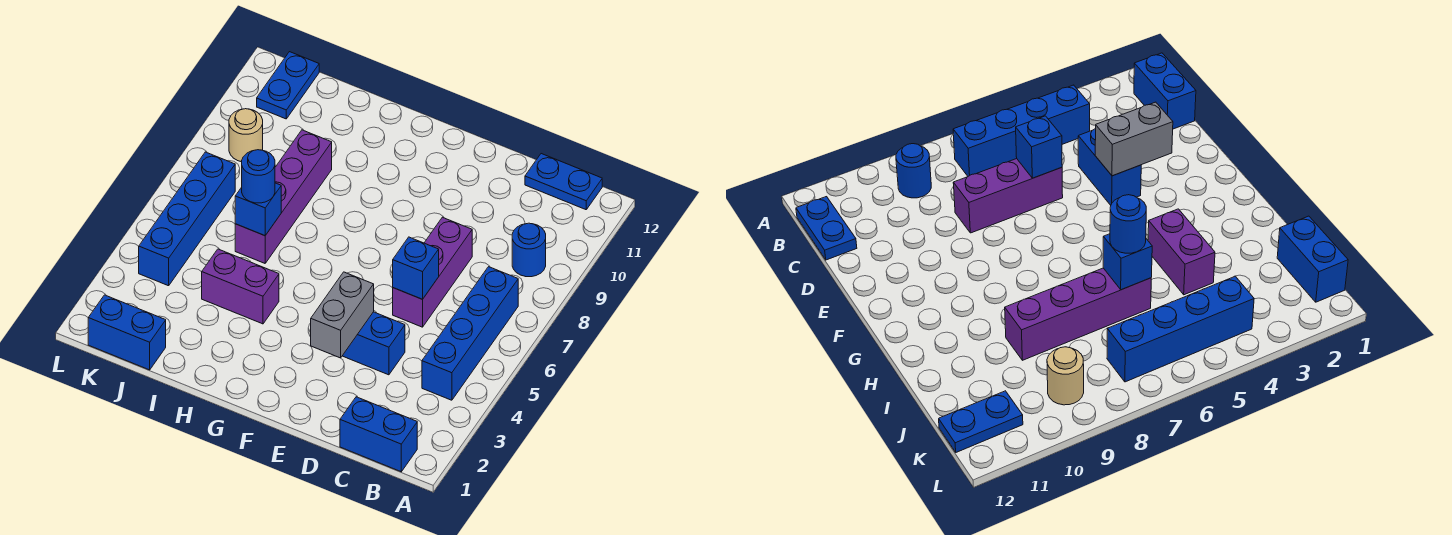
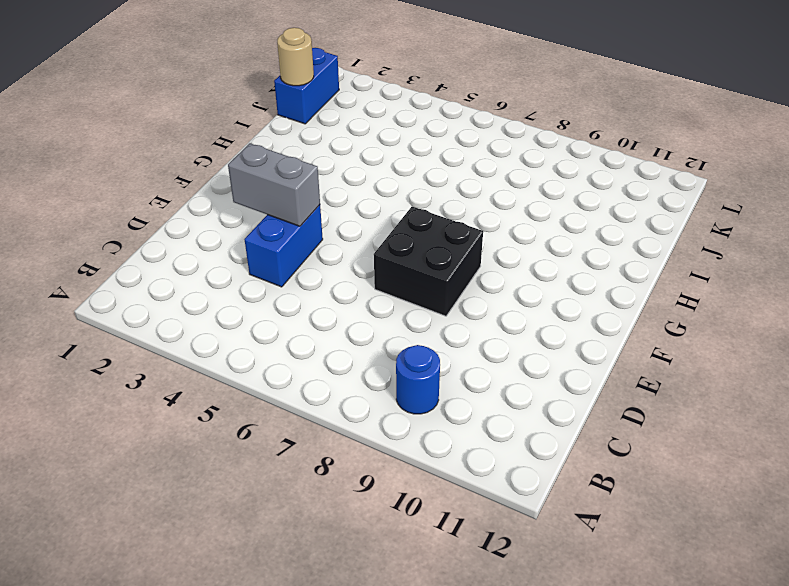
black brick E7:F8 level 1 -> none
tan round brick J1 level 2 -> tan round brick K9 level 1
none -> blue brick B1:C1 level 1
none -> blue brick B4:B7 level 1
none -> blue plate B12:C12 level 1

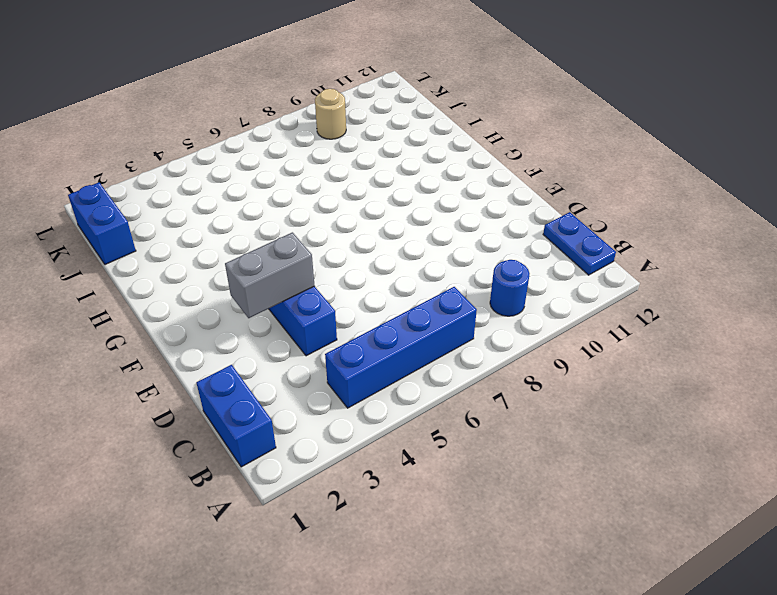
none -> purple brick D6:D8 level 1
none -> purple brick H4:I4 level 1
none -> purple brick I6:I9 level 1

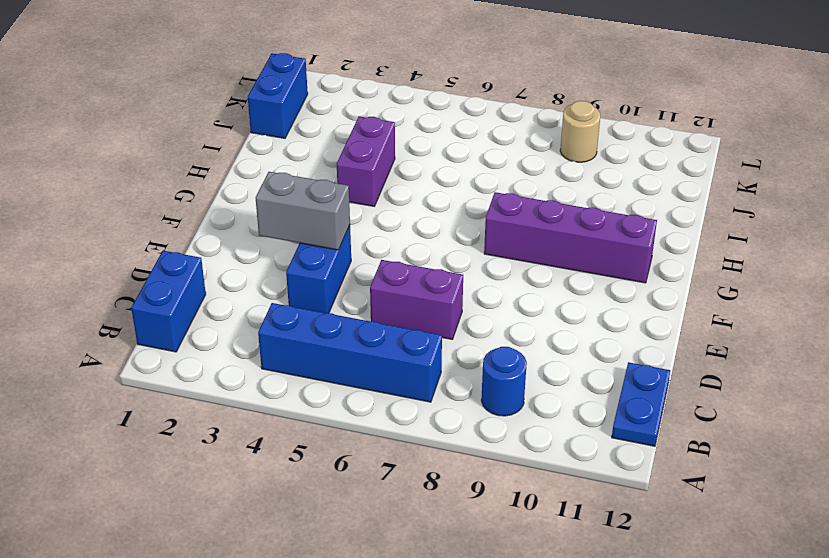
purple brick D6:D7 level 1 -> purple brick D6:D8 level 1
purple brick G8:G11 level 1 -> purple brick I6:I9 level 1
none -> blue brick K4:K7 level 1
none -> blue plate K11:K12 level 1
none -> blue brick D6 level 2

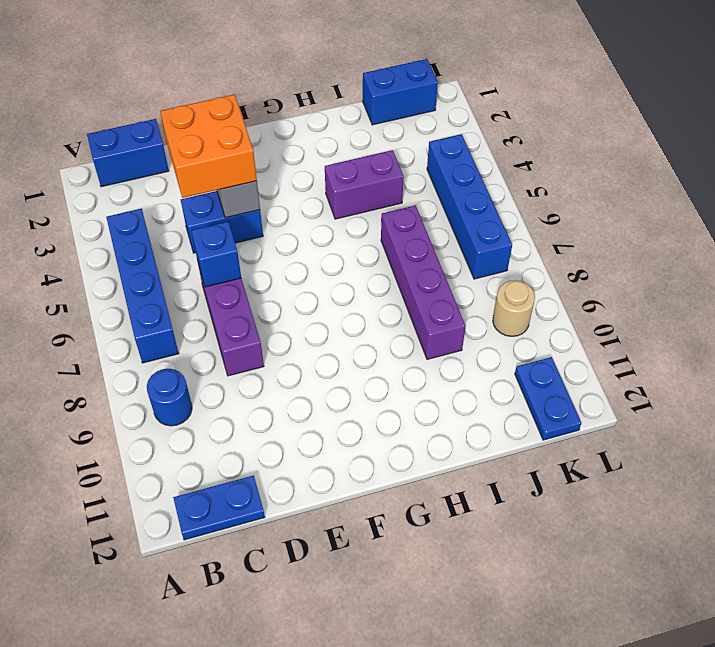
orange brick D3:E4 level 3 -> none
none -> blue brick I6 level 2
none -> blue round brick I6 level 3

